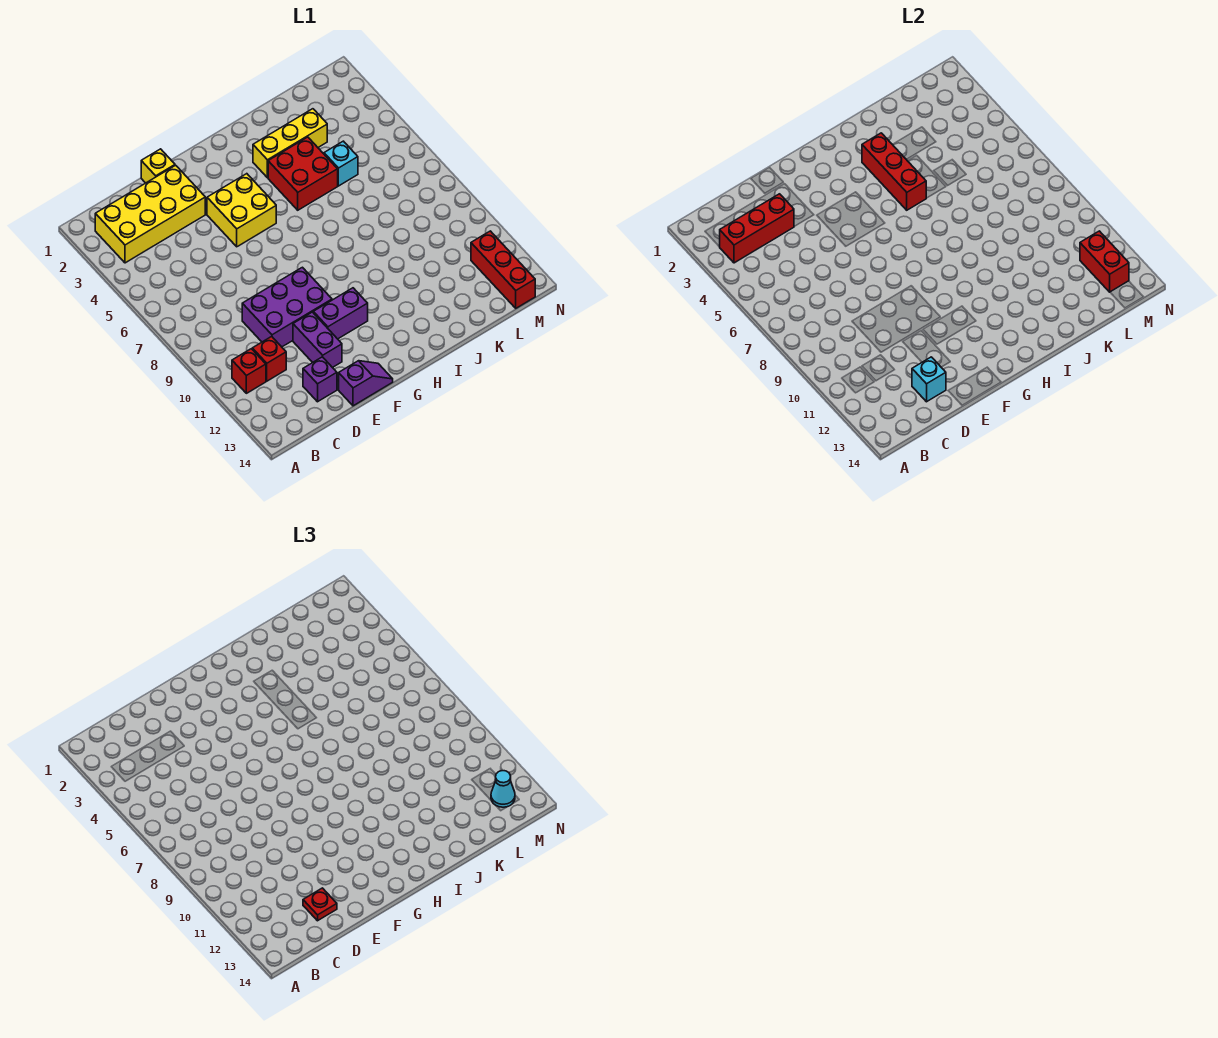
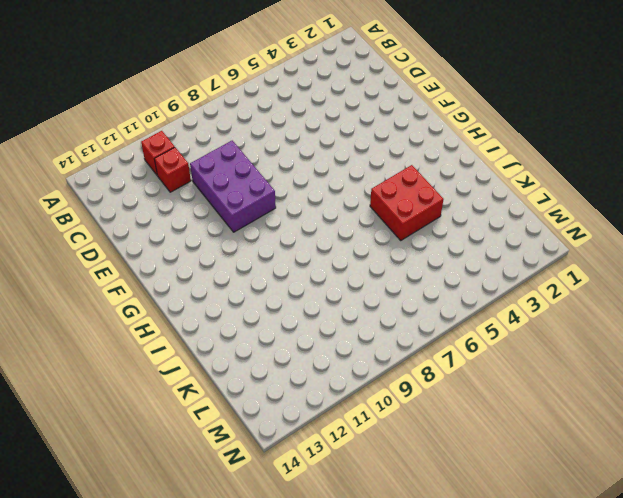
none -> yellow brick B2:E3 level 1
none -> purple brick D13 level 1
none -> yellow brick E1 level 1

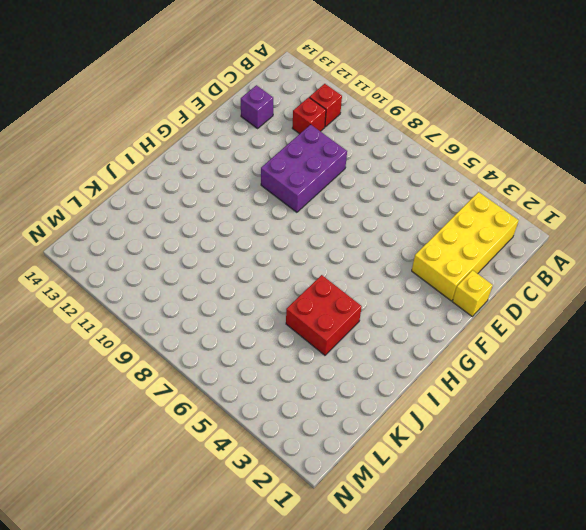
none -> purple brick E11:E12 level 1
none -> purple slope E14:F14 level 1 top E
none -> yellow brick F4:G5 level 1

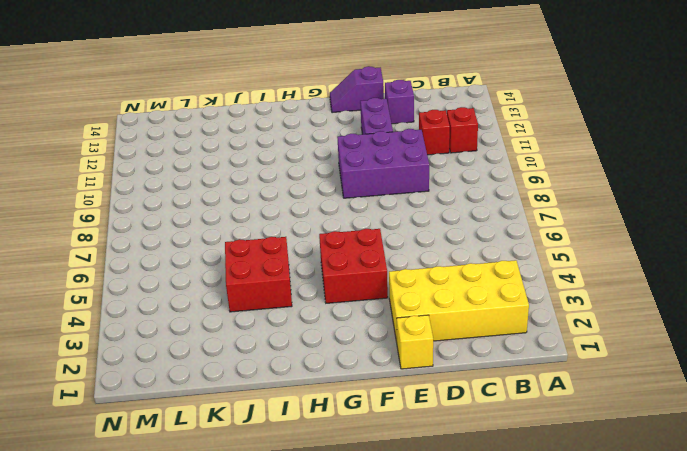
red brick F4:G5 level 1 -> yellow brick F4:G5 level 1
none -> purple brick F11:G11 level 1
none -> yellow brick I3:K3 level 1
none -> cyan brick K5 level 1

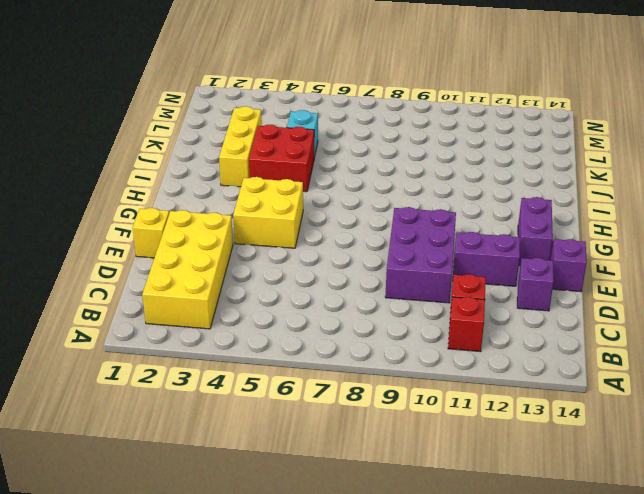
purple brick F13:G13 level 1 -> purple brick F11:G11 level 1
none -> red brick M12:M14 level 1
none -> red brick B3:D3 level 2
none -> cyan brick D13 level 2

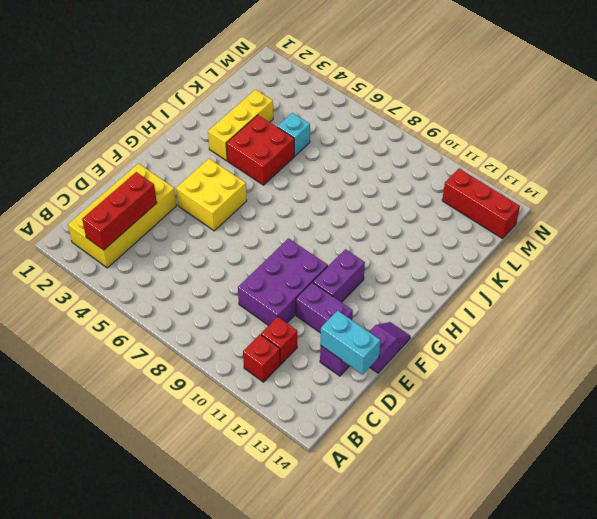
cyan brick D13:D14 level 2 -> cyan brick D13 level 2
none -> yellow brick E1 level 1
none -> red brick I3:I5 level 2
none -> red brick M12:M13 level 2

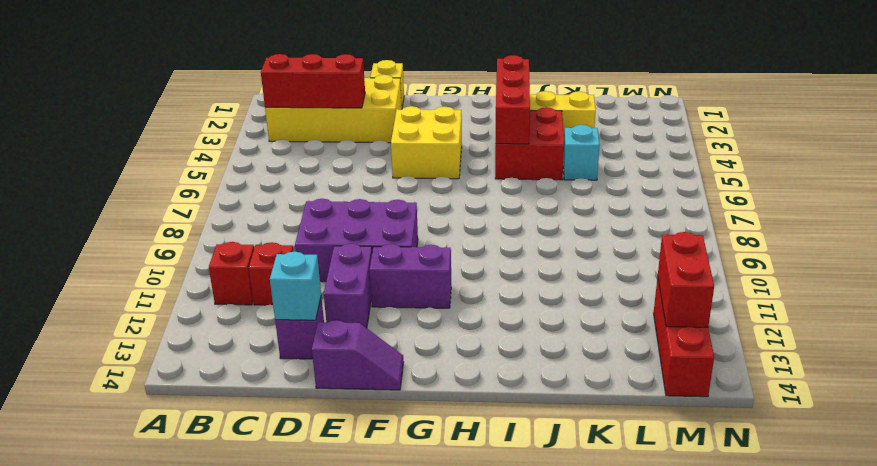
none -> red plate D13 level 3
none -> cyan cone M13 level 3

